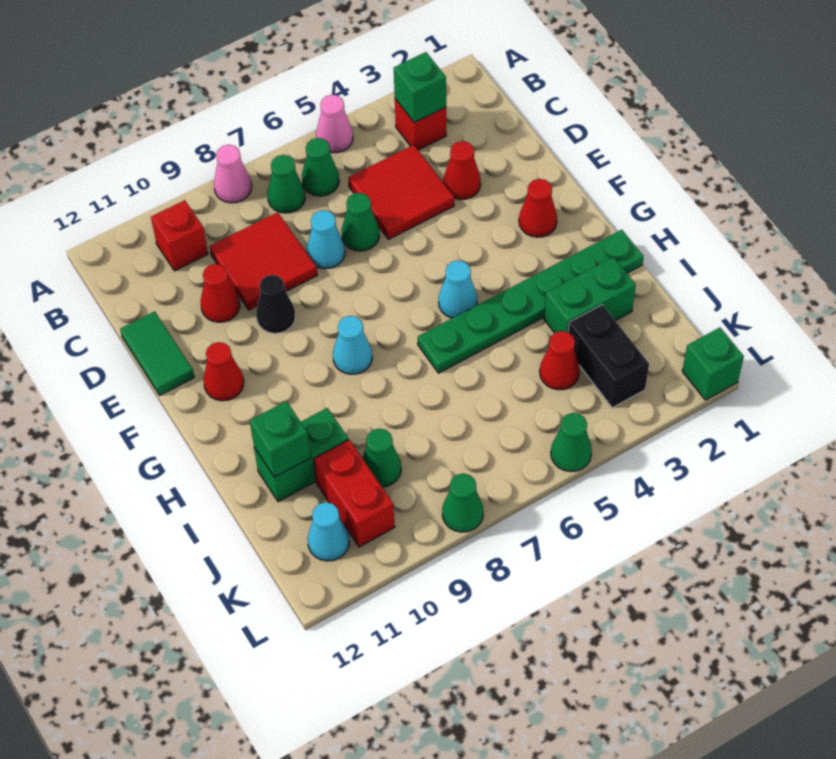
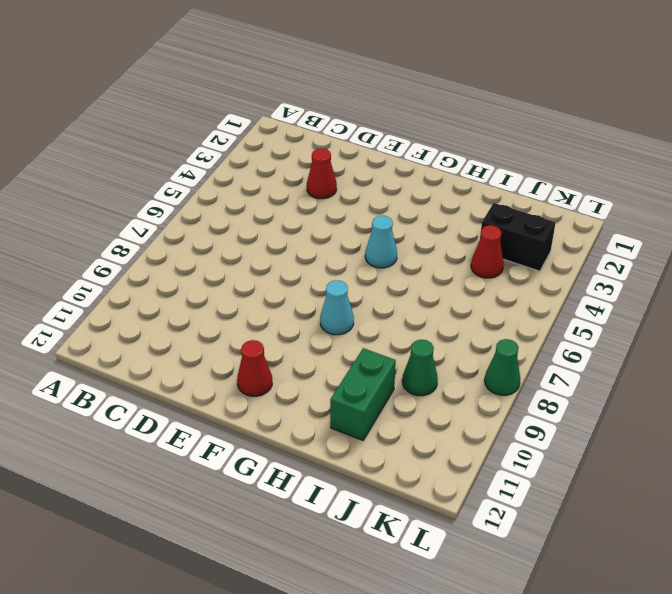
none -> pink cone A5 level 1
none -> pink cone A8 level 1
none -> red brick B3 level 1
none -> green cone B6 level 1

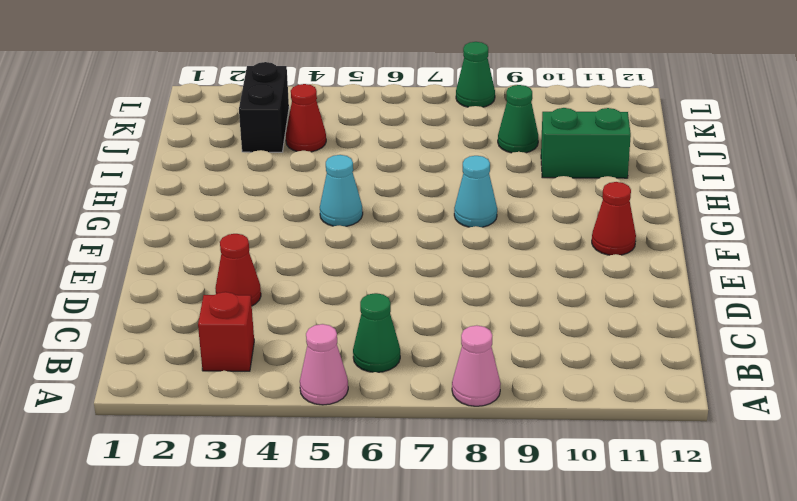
none -> green cone B7 level 1
none -> red brick B10 level 1
none -> red tile C4:D5 level 1
none -> red tile C8:D9 level 1

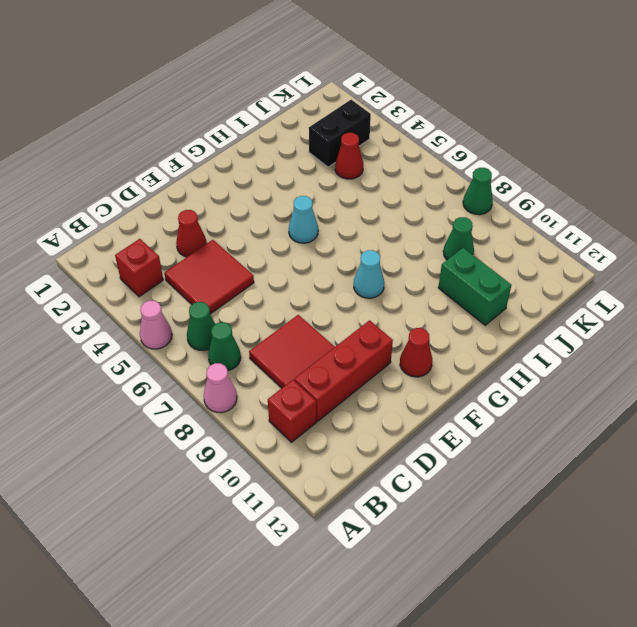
red brick C10:E10 level 1 -> red cone D10 level 1
none -> green cone D6 level 1
none -> cyan cone D7 level 1
none -> green tile D12:E12 level 1
none -> black cone E9 level 1

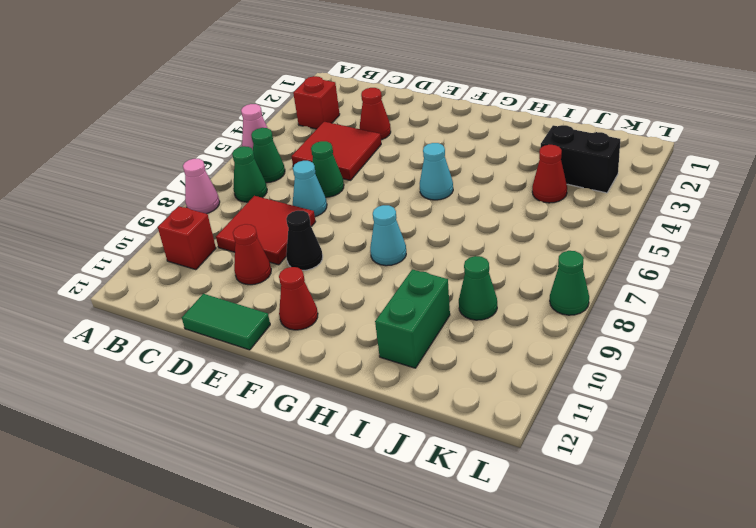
none -> red cone F2 level 1
none -> green plate H1:H6 level 1
none -> green brick I2:I3 level 1
none -> red brick J10:K10 level 1

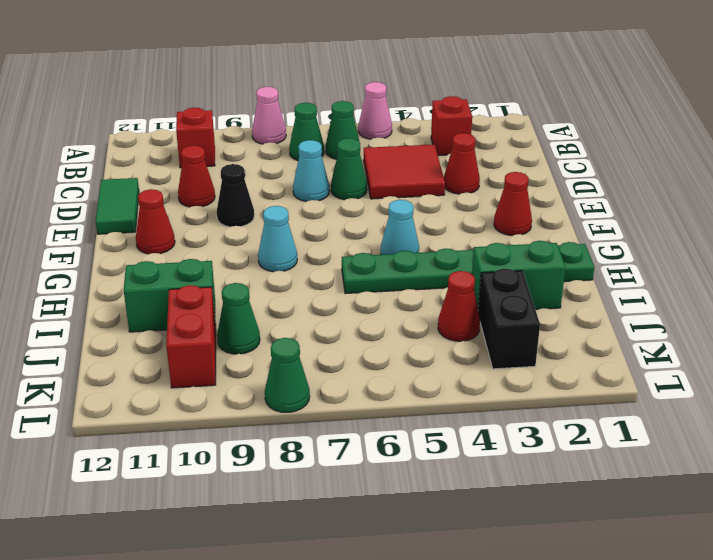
none -> red tile C8:D9 level 1
none -> cyan cone K11 level 1
none -> green brick L1 level 1
none -> green cone L5 level 1

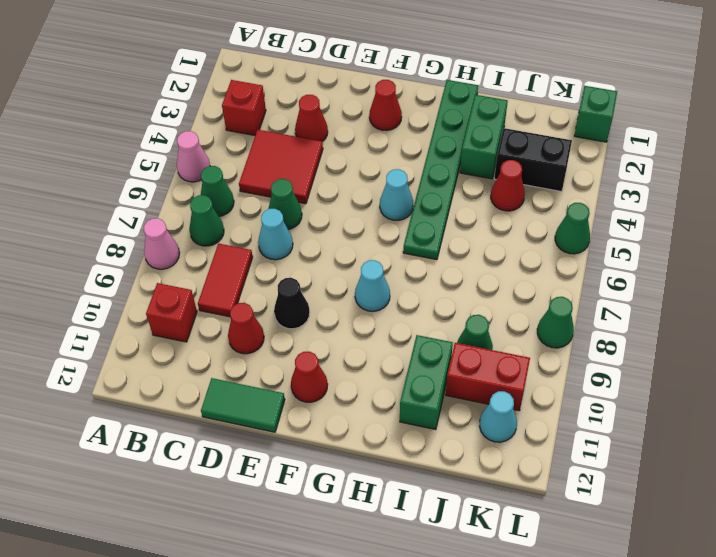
red tile C8:C9 level 1 -> red tile C8:D9 level 1
none -> green brick B3 level 2
none -> green brick I11 level 2

